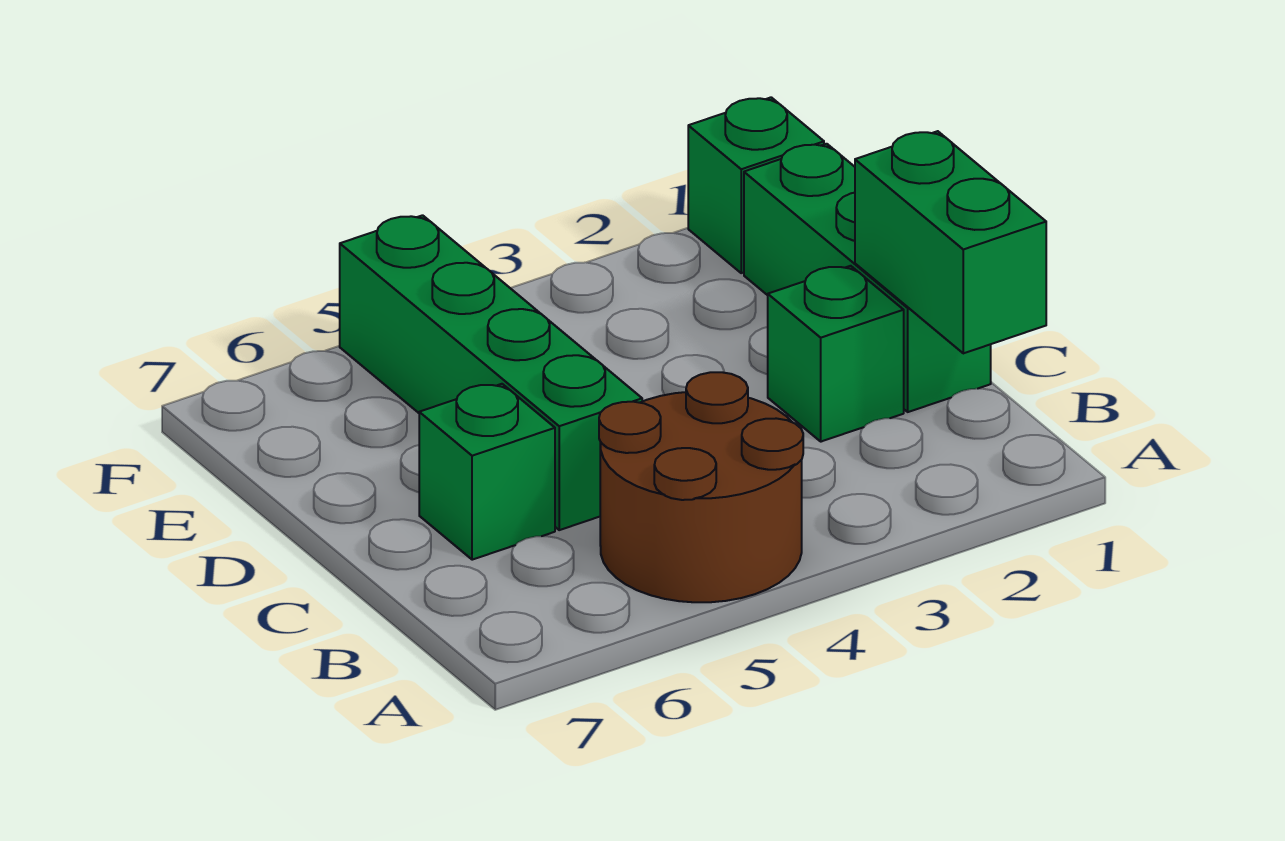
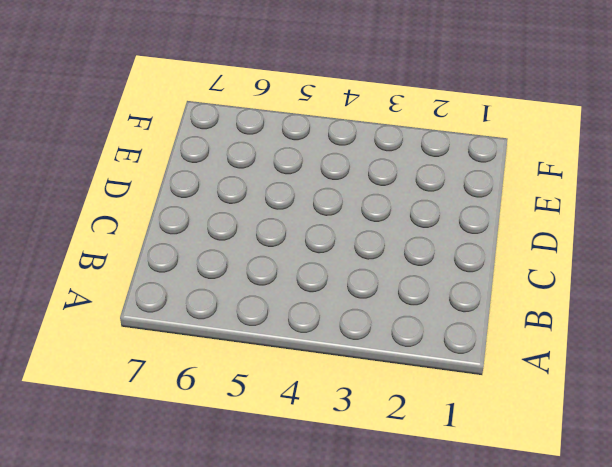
none -> brown round brick A4:B5 level 1
none -> green brick C1:E1 level 1

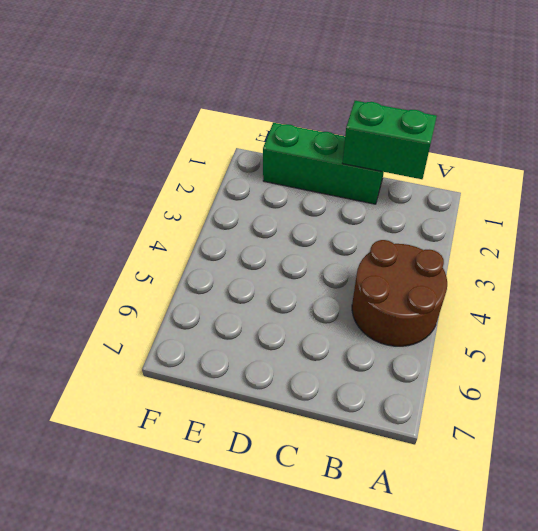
none -> green brick C2 level 1
none -> green brick C5:F5 level 1

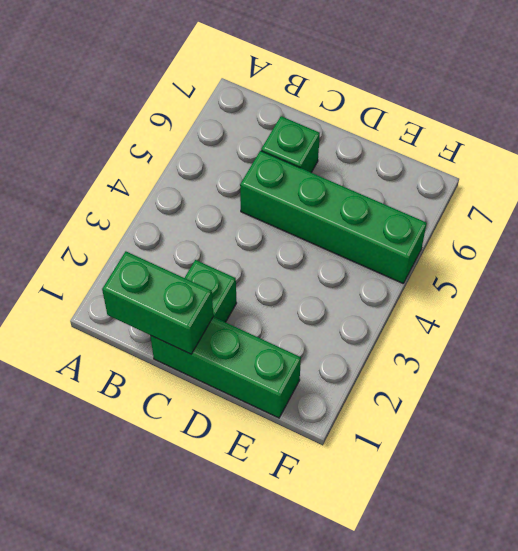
none -> brown round brick A4:B5 level 1
none -> green brick F1 level 1

